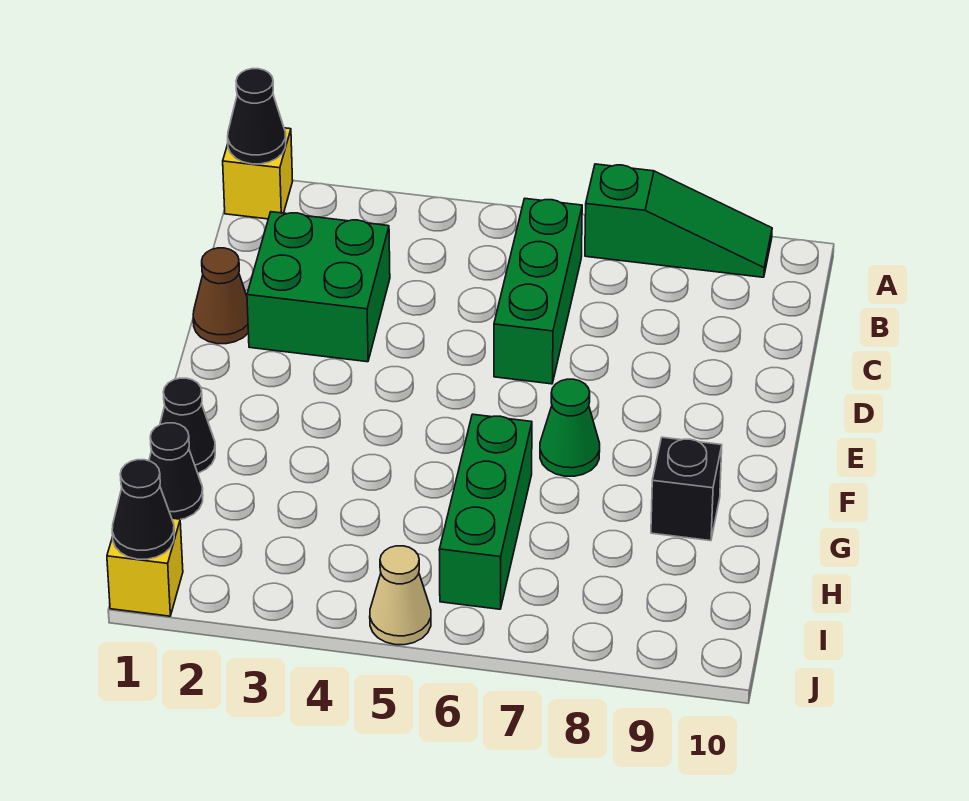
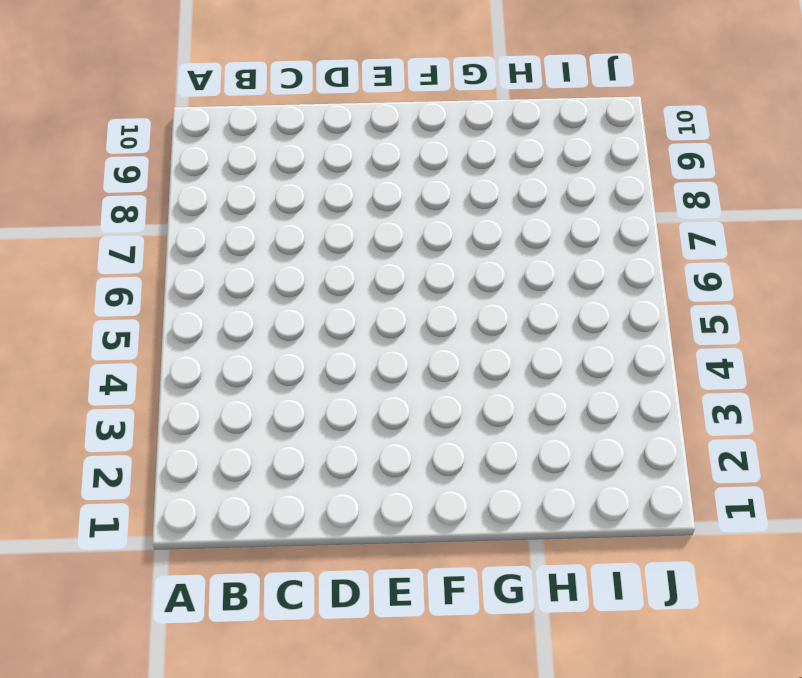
none -> yellow brick A1 level 1
none -> green slope A7:A9 level 1 top 7
none -> green brick B6:D6 level 1

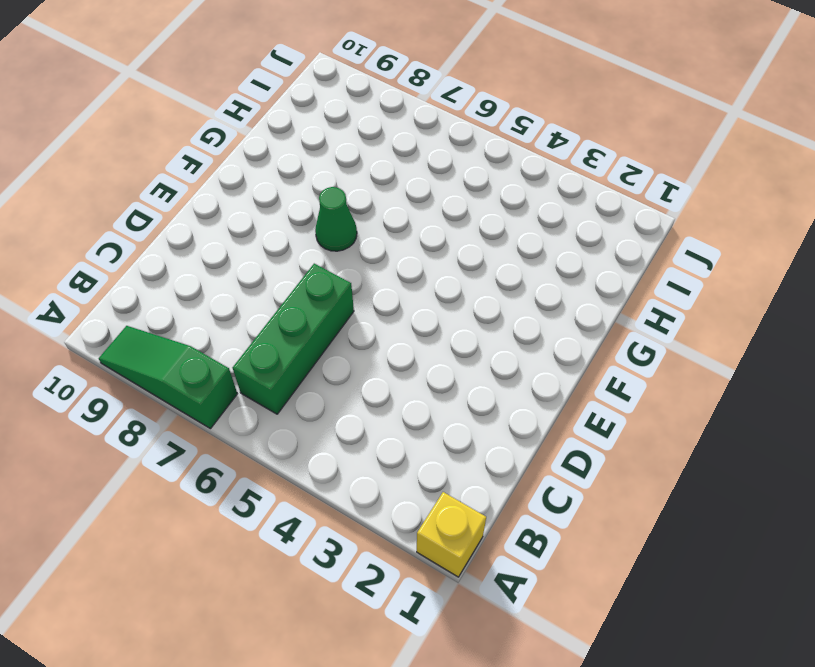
none -> green brick C2:D3 level 1
none -> brown cone D1 level 1
none -> black cone G1 level 1

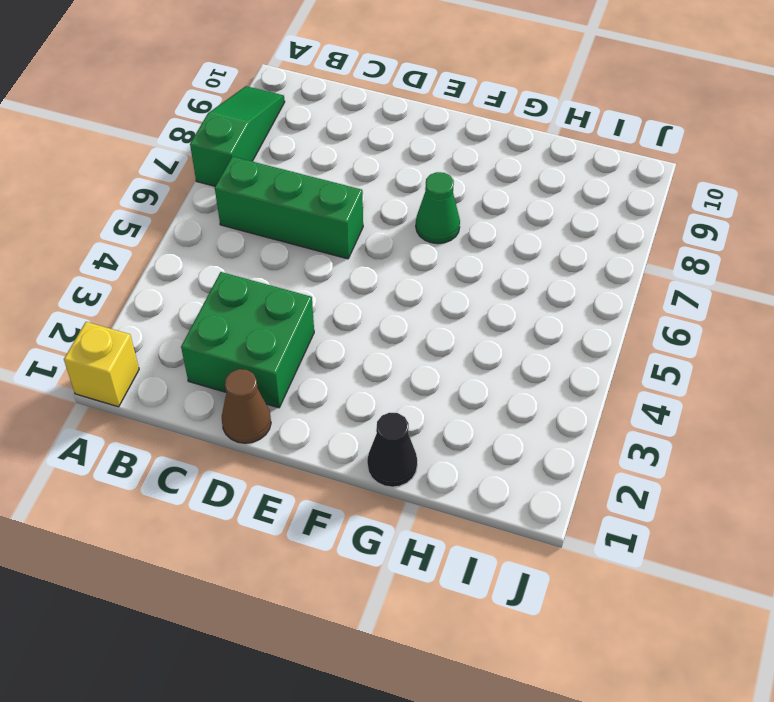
none -> green brick G6:I6 level 1
none -> black brick G9 level 1
none -> black cone H1 level 1

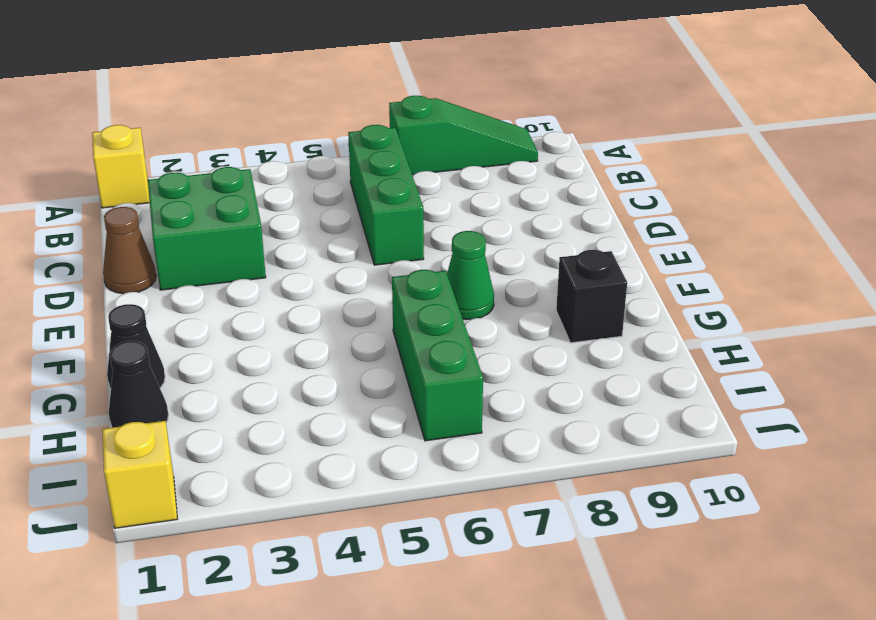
none -> tan cone J5 level 1
none -> black cone A1 level 2
none -> black cone J1 level 2

